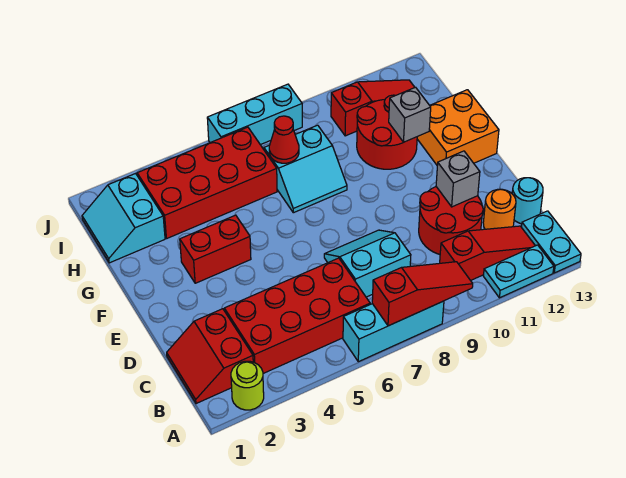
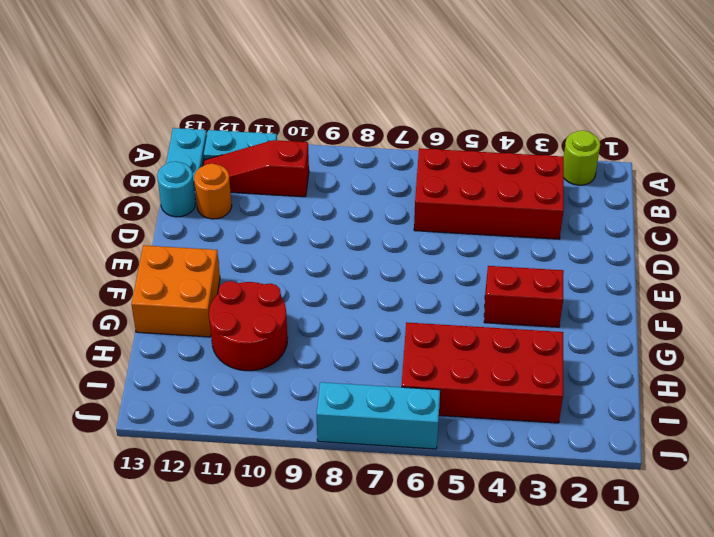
none -> cyan brick A6:A8 level 1
none -> red slope B1:C2 level 1 top 2
none -> cyan slope C7:D8 level 1 top C

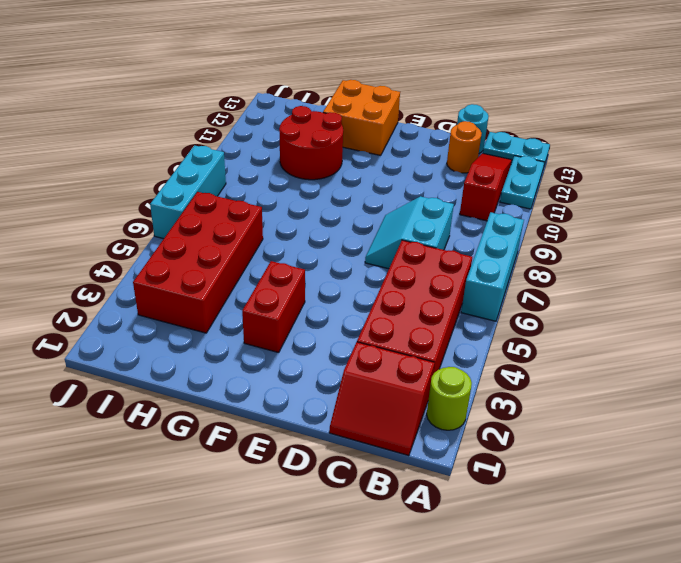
none -> red round brick C10:D11 level 1
none -> cyan slope G7:H8 level 1 top H
none -> cyan slope H1:I2 level 1 top 2

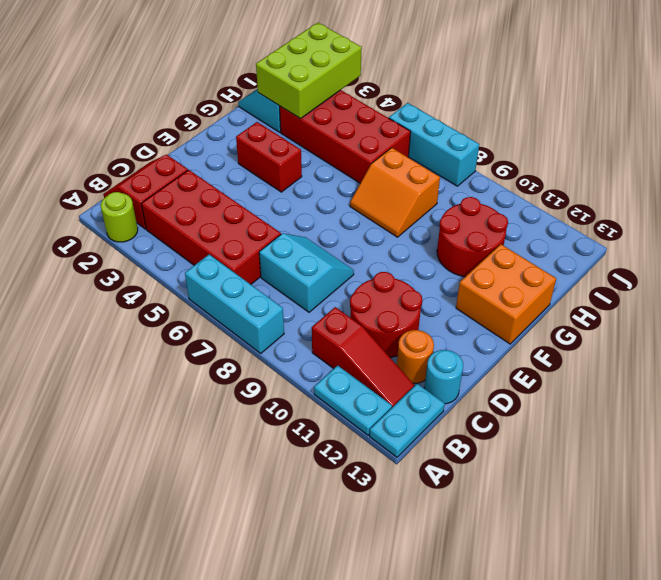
orange slope G7:H8 level 1 top H -> cyan slope G7:H8 level 1 top H
lime brick H2:J3 level 2 -> none
none -> red slope I10:I12 level 1 top 10
none -> red slope A7:A9 level 2 top 7
none -> grey brick D11 level 2

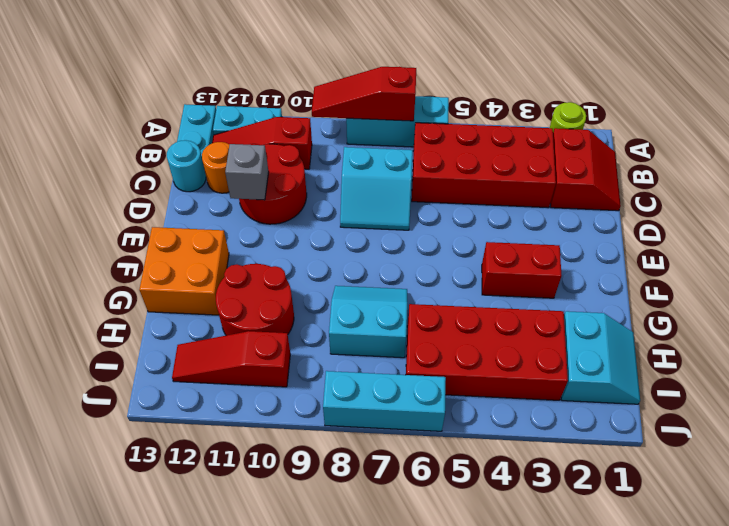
none -> grey brick G11 level 2
none -> red cone H7 level 2

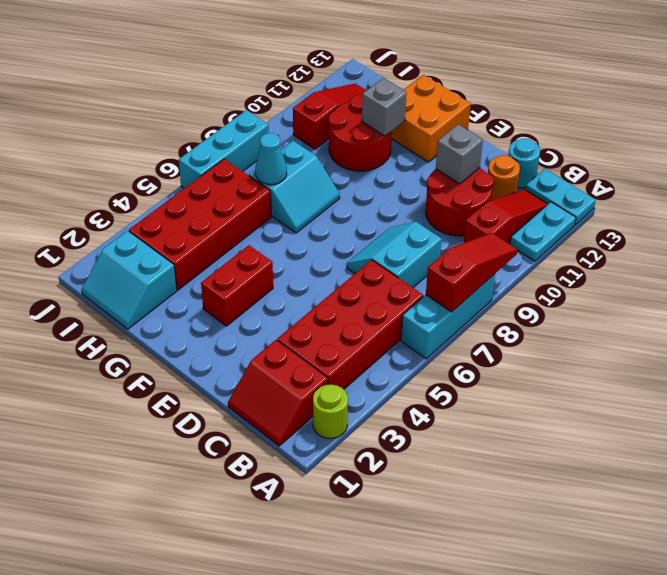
cyan cone H7 level 2 -> red cone H7 level 2

